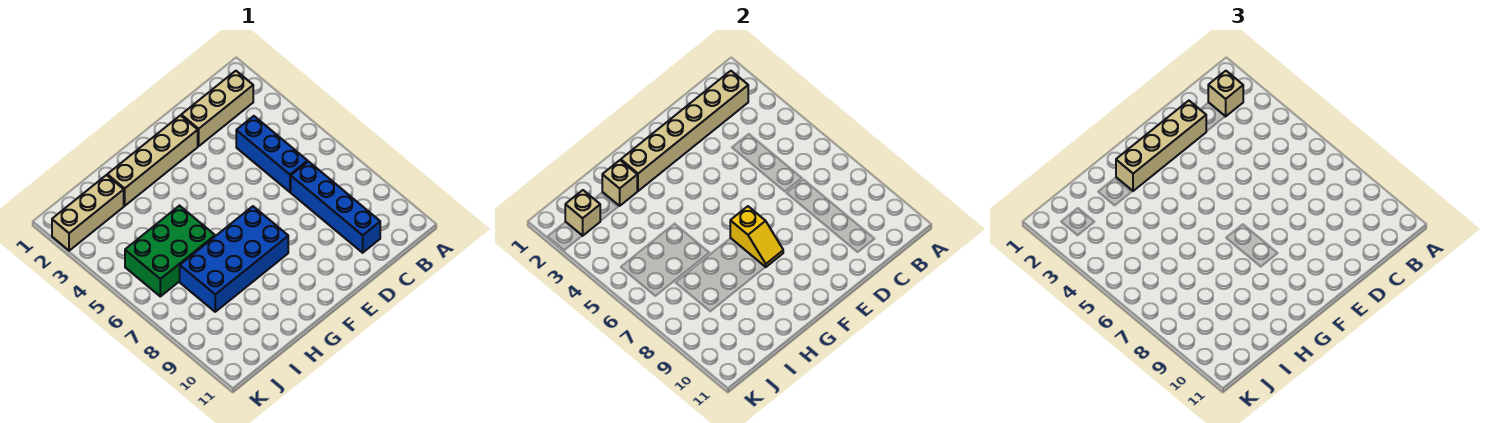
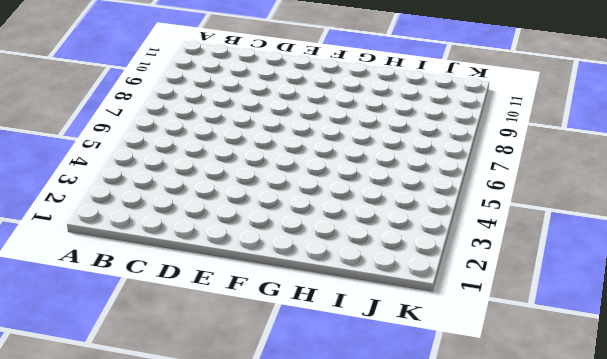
none -> tan brick B2:D2 level 1
none -> blue brick C4:C6 level 1
none -> blue brick C7:C10 level 1

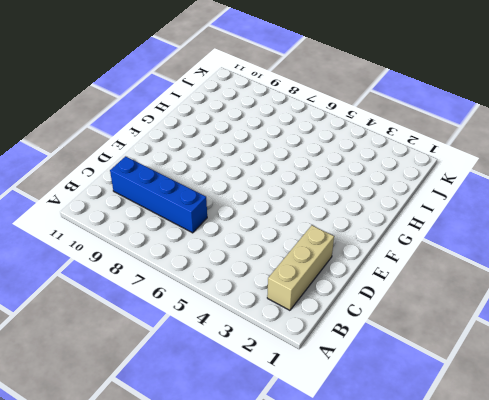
none -> blue brick C4:C6 level 1
none -> tan brick E2:H2 level 1
none -> blue brick F7:I8 level 1

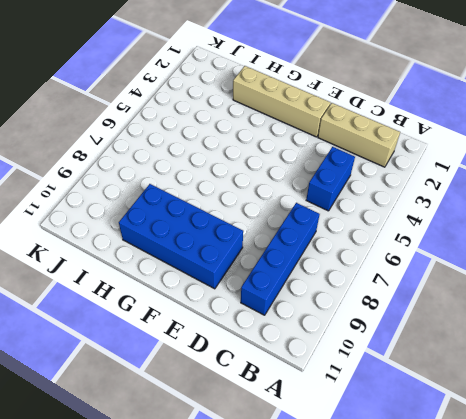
blue brick C4:C5 level 1 -> blue brick C4:C6 level 1
blue brick E9:H10 level 1 -> blue brick F7:I8 level 1
none -> green brick H5:J6 level 1
none -> tan brick I2:K2 level 1
none -> tan brick B2:G2 level 2

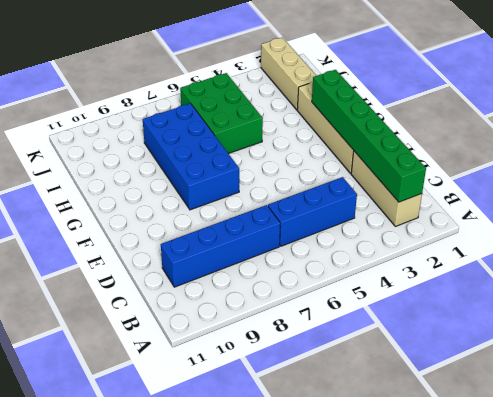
green brick B2:G2 level 2 -> tan brick B2:G2 level 2
none -> yellow slope F7:F8 level 2 top 7
none -> tan brick H2 level 2
none -> tan brick J2 level 2

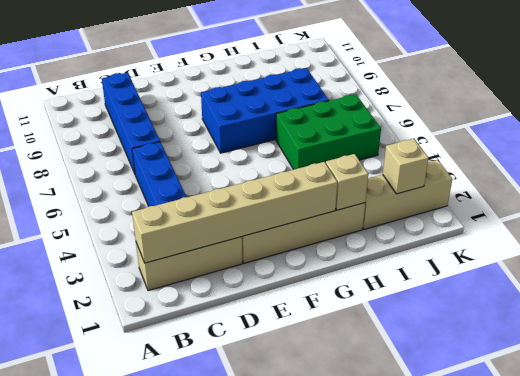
none -> yellow slope F7:F8 level 2 top 7
none -> tan brick B2 level 3
none -> tan brick D2:G2 level 3

